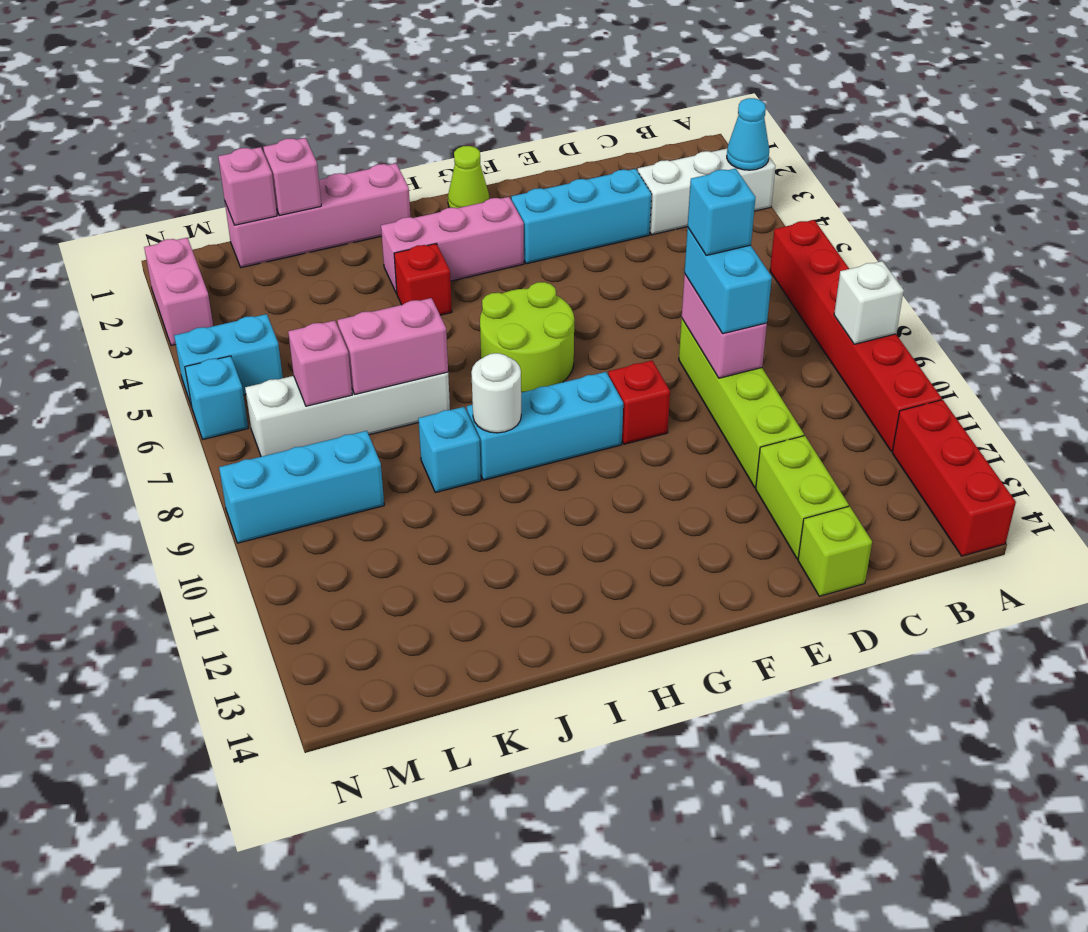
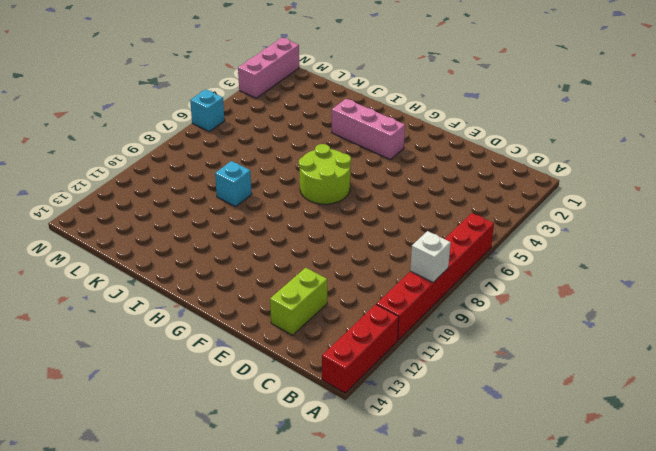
pink brick N1:N3 level 1 -> pink brick N2:N3 level 1
none -> white brick A3:C3 level 1
none -> cyan brick D3:F3 level 1
none -> lime brick D8:D11 level 1
none -> lime brick D14 level 1

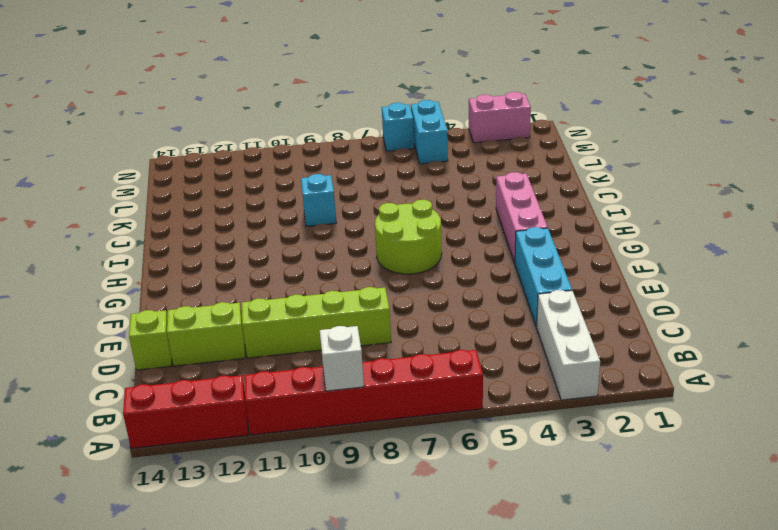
none -> red brick F9 level 1
none -> lime cone G1 level 1
none -> cyan brick G9:I9 level 1
none -> pink brick I1:L1 level 1

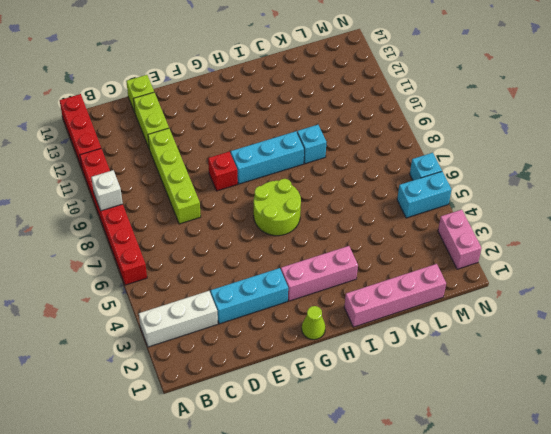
none -> red brick I4 level 1
none -> white brick J7:M7 level 1
none -> cyan brick L9:N9 level 1
none -> cyan cone A3 level 2

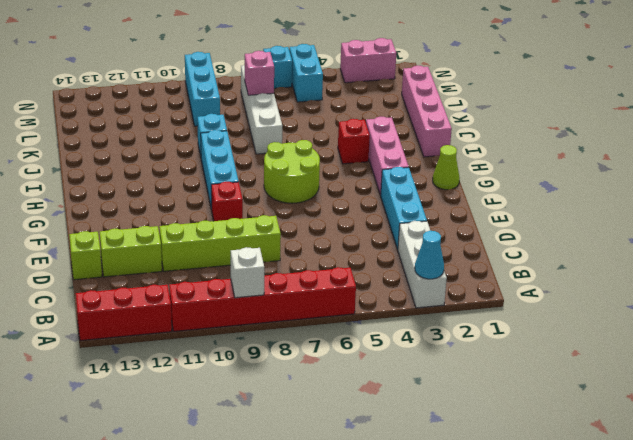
none -> pink brick D8:D9 level 2
none -> white round brick I9 level 2
none -> pink brick J7:K7 level 2
none -> pink brick K1 level 2

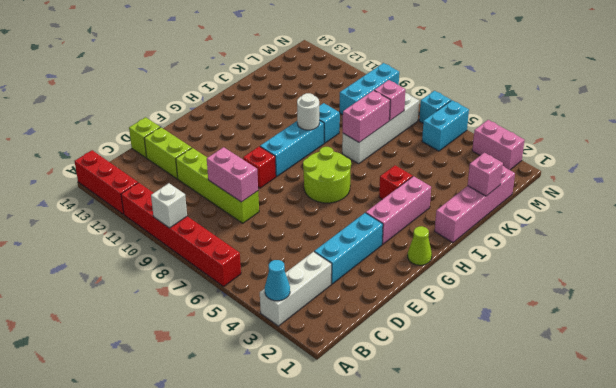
none -> pink brick L1 level 2
none -> cyan brick D8:D9 level 3
none -> cyan brick D8 level 4

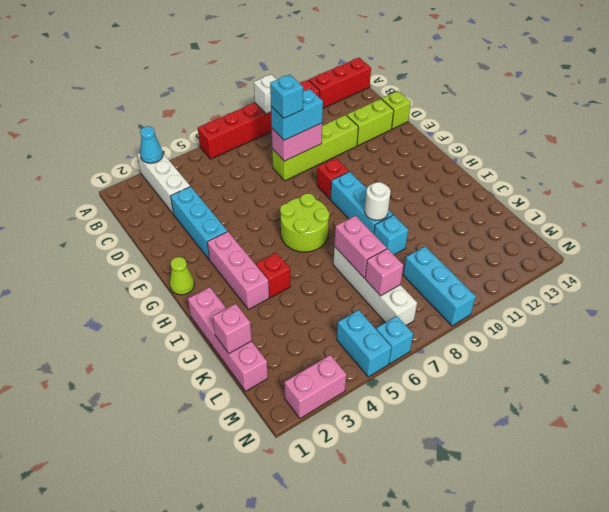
none -> pink brick L1 level 2

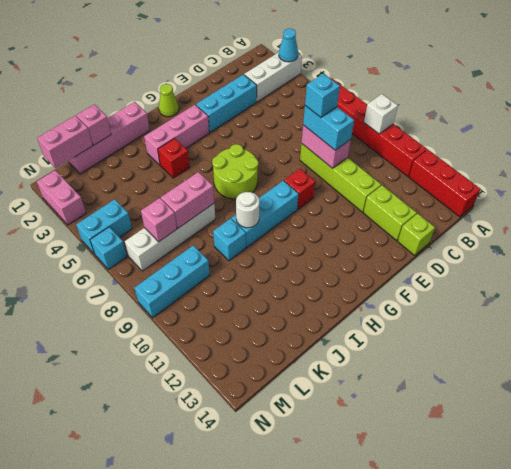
pink brick L1:M1 level 2 -> pink brick L1 level 2

